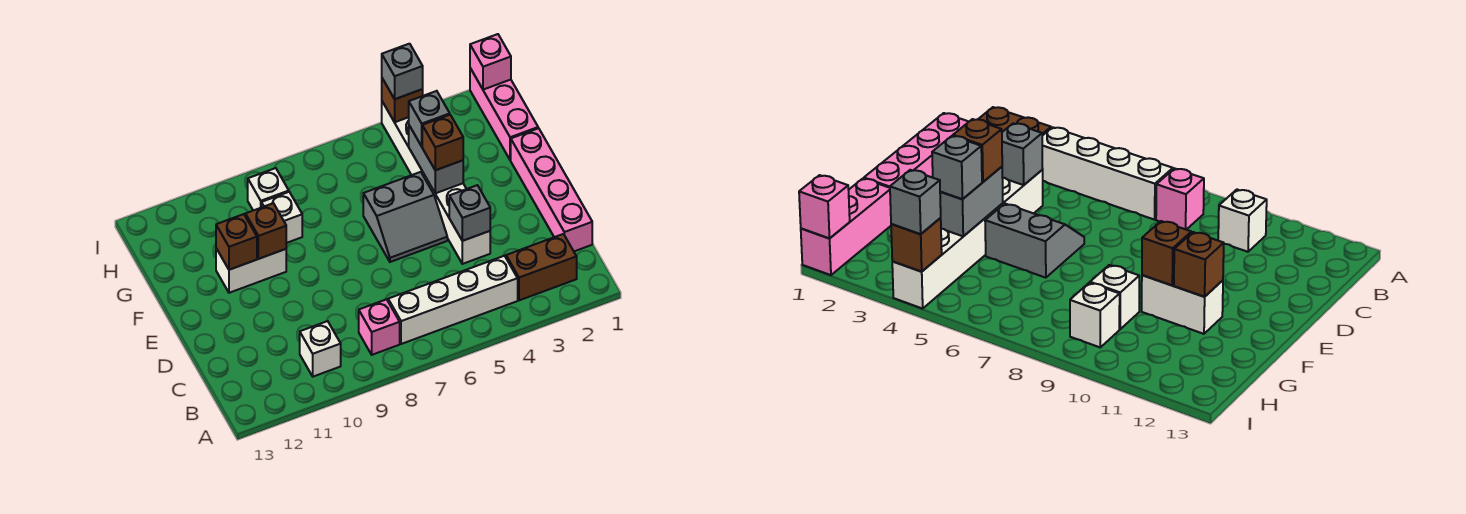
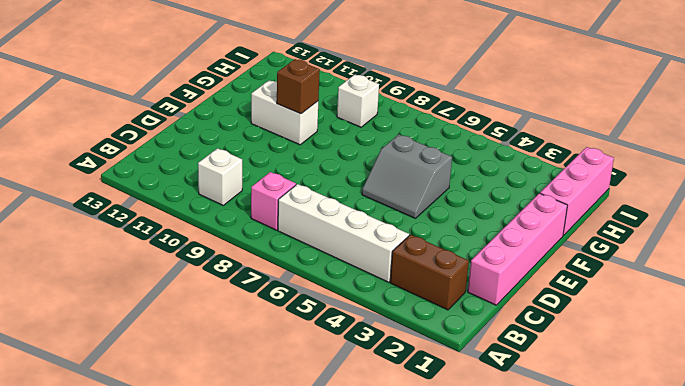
none -> white brick D4:I4 level 1
none -> white brick G9 level 1
none -> grey brick D4 level 2

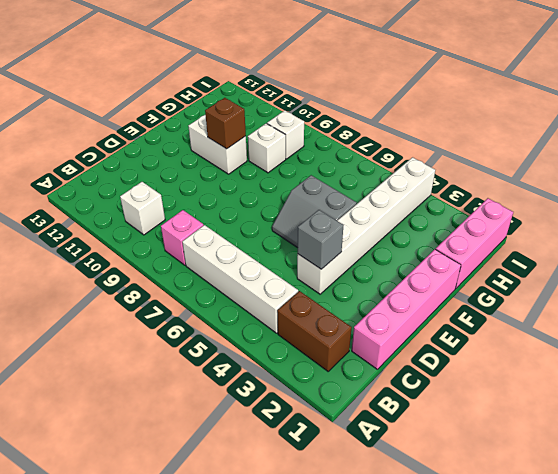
none -> grey brick F4:G4 level 2
none -> brown brick F11 level 2
none -> pink brick I1 level 2

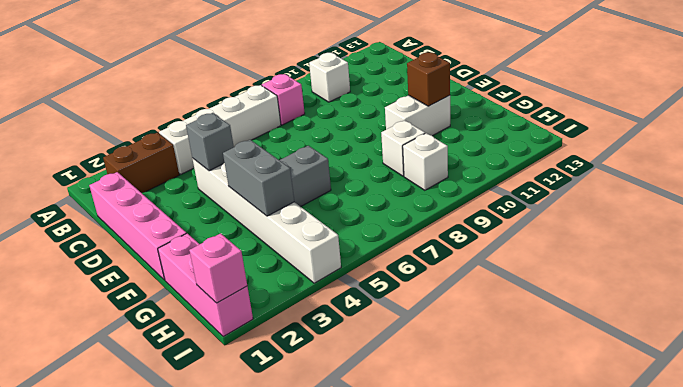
none -> brown brick F10 level 2
none -> brown brick I4 level 2
none -> brown brick F4 level 3

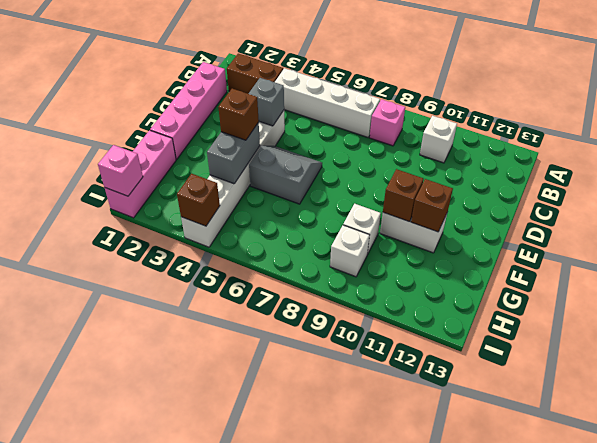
none -> grey brick G4 level 3
none -> grey brick I4 level 3

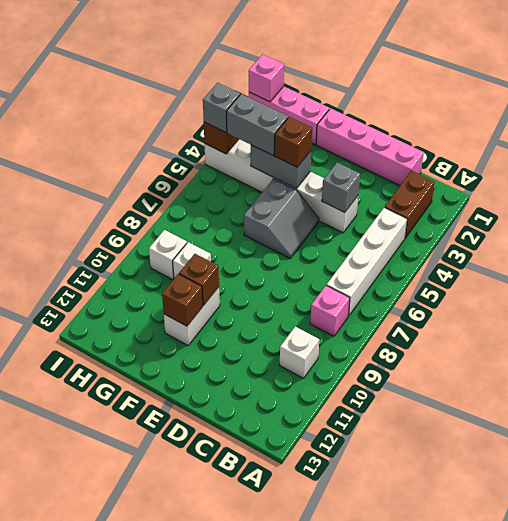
grey brick G4:H4 level 3 -> grey brick G4 level 3

